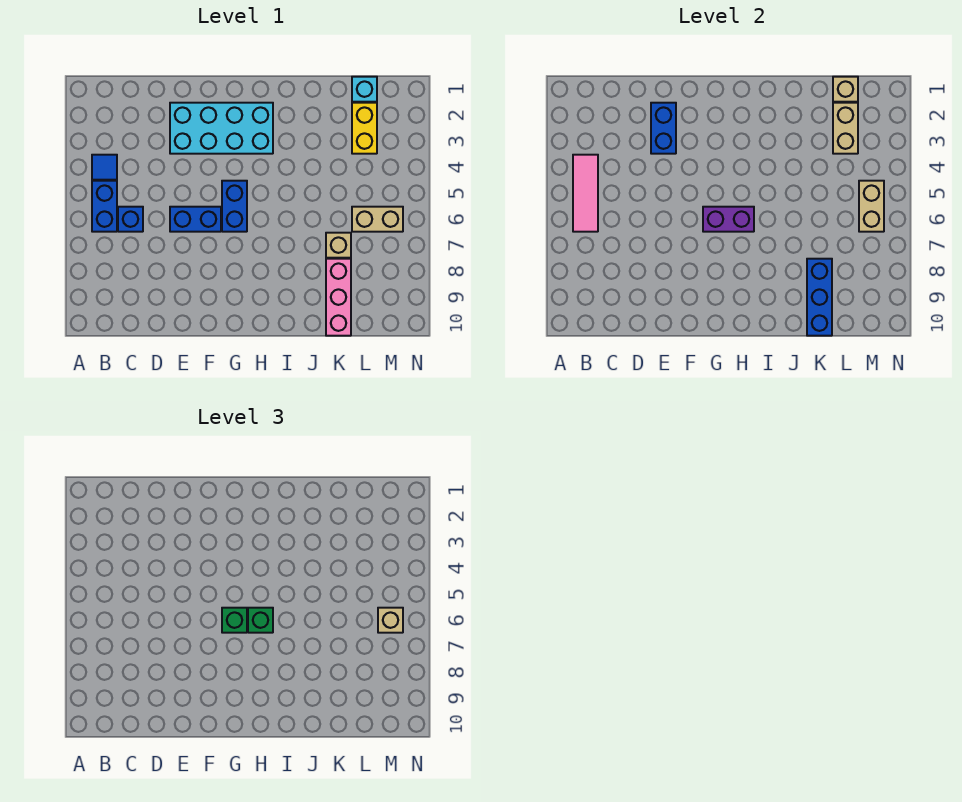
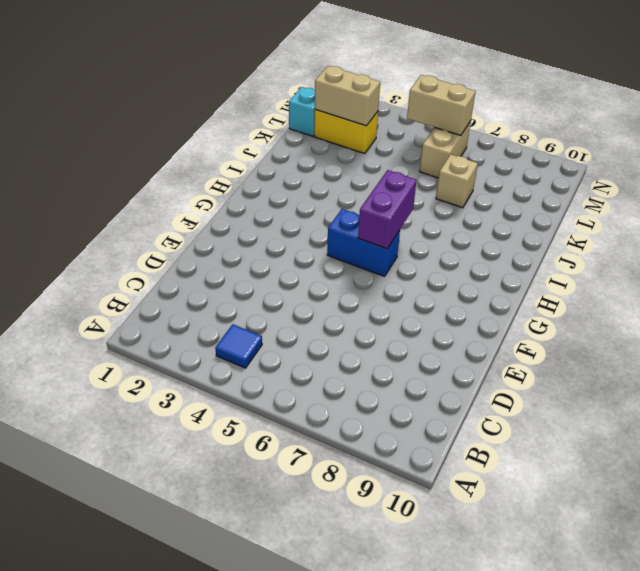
none -> blue brick B5:B6 level 1
none -> blue brick C6 level 1
none -> cyan brick E2:H3 level 1

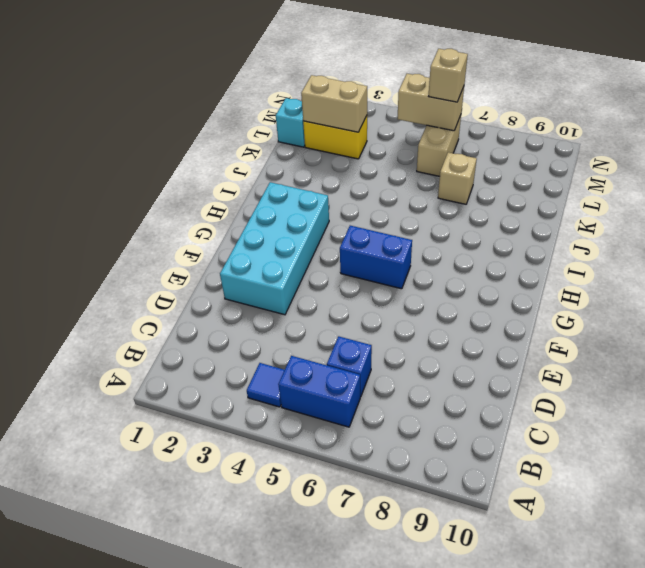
none -> blue brick E6:F6 level 1
none -> pink brick K8:K10 level 1
none -> pink tile B4:B6 level 2

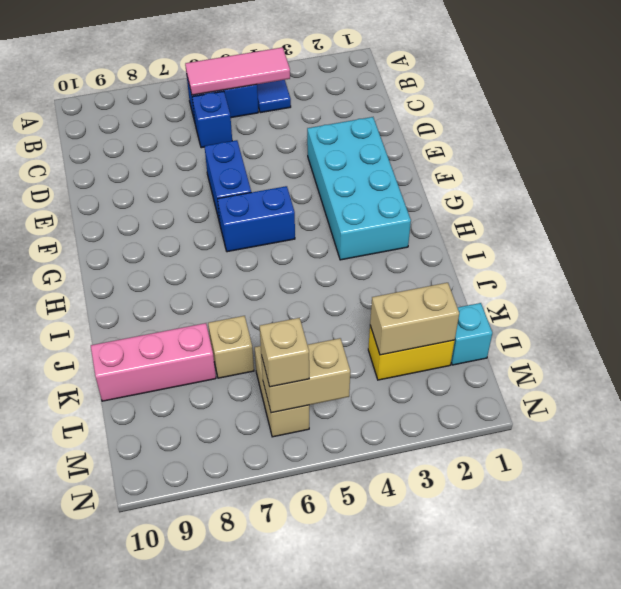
none -> blue brick E2:E3 level 2
none -> purple brick G6:H6 level 2
none -> blue brick K8:K10 level 2

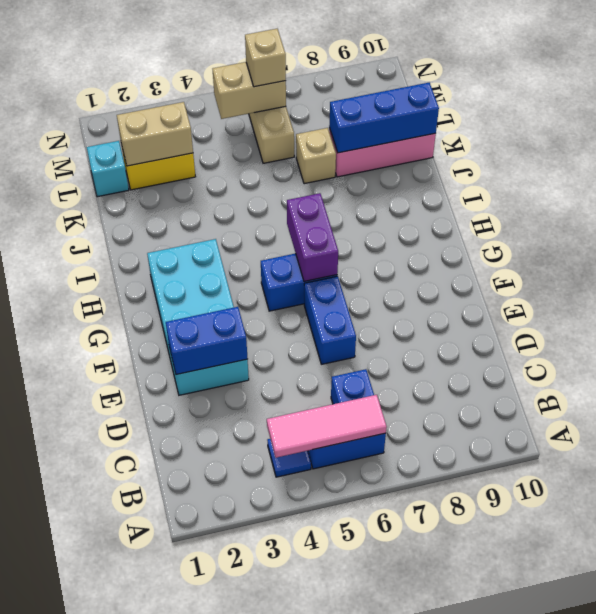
none -> tan brick L1 level 2
none -> green brick G6 level 3
none -> green brick H6 level 3

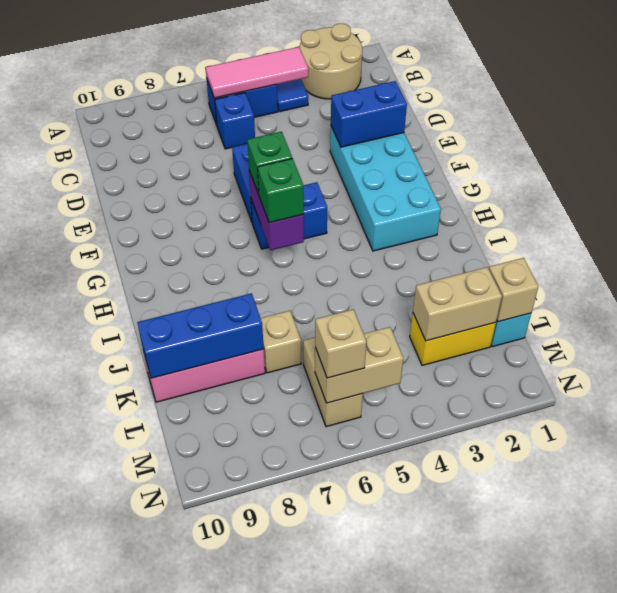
tan round brick A2:B3 level 1 -> none

